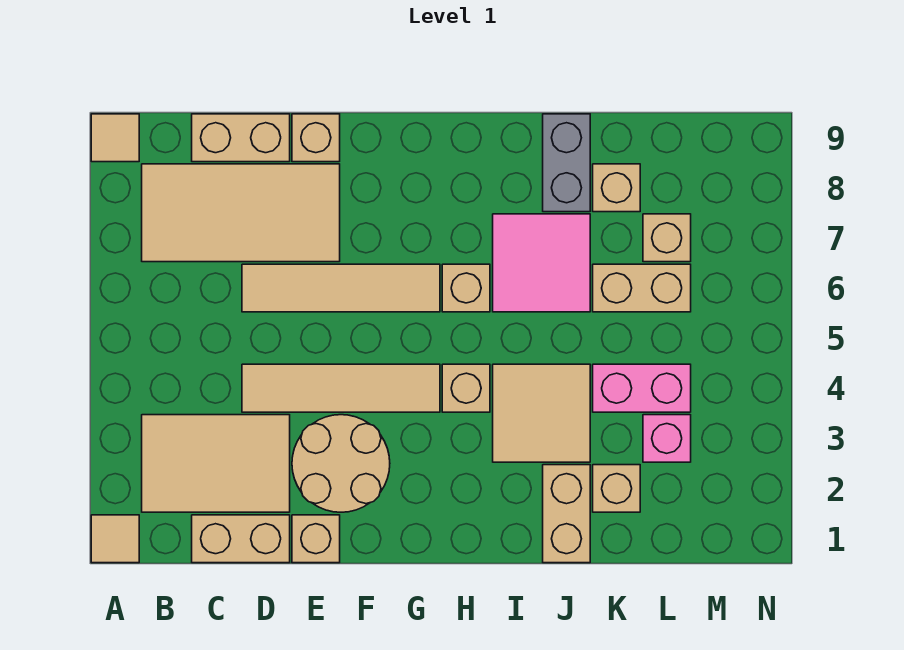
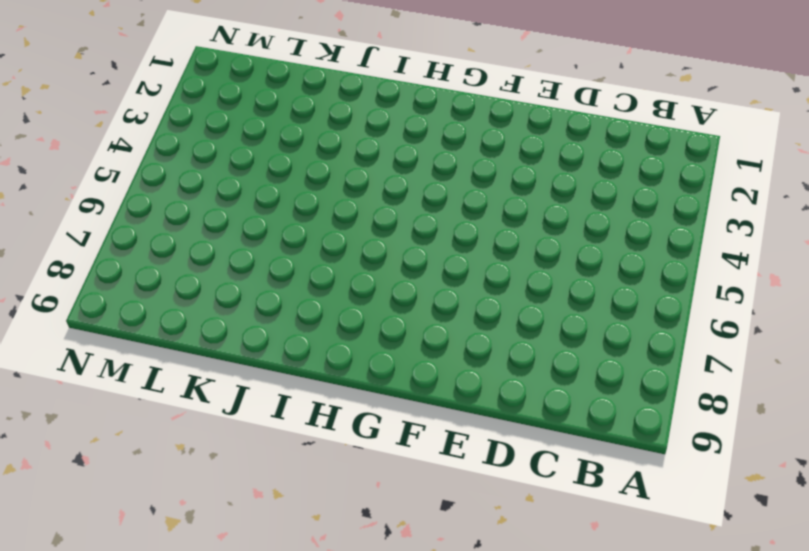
none -> tan tile A1 level 1
none -> tan tile A9 level 1
none -> tan tile B2:D3 level 1

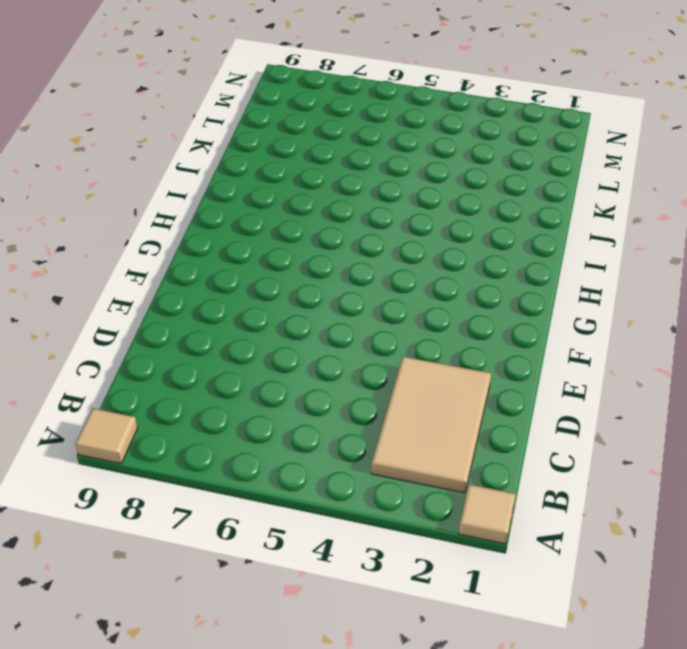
none -> tan tile B7:E8 level 1
none -> tan brick C1:D1 level 1
none -> tan brick C9:D9 level 1

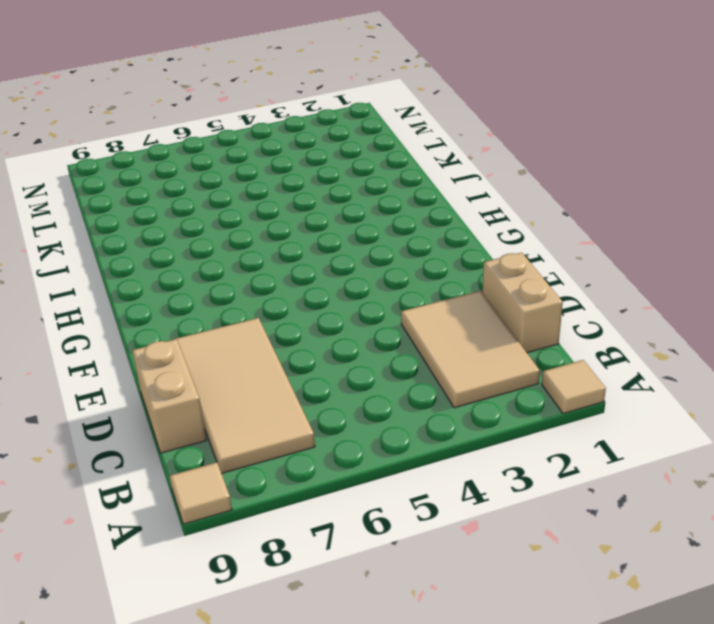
none -> tan tile D4:G4 level 1
none -> tan tile D6:G6 level 1
none -> tan brick E1 level 1

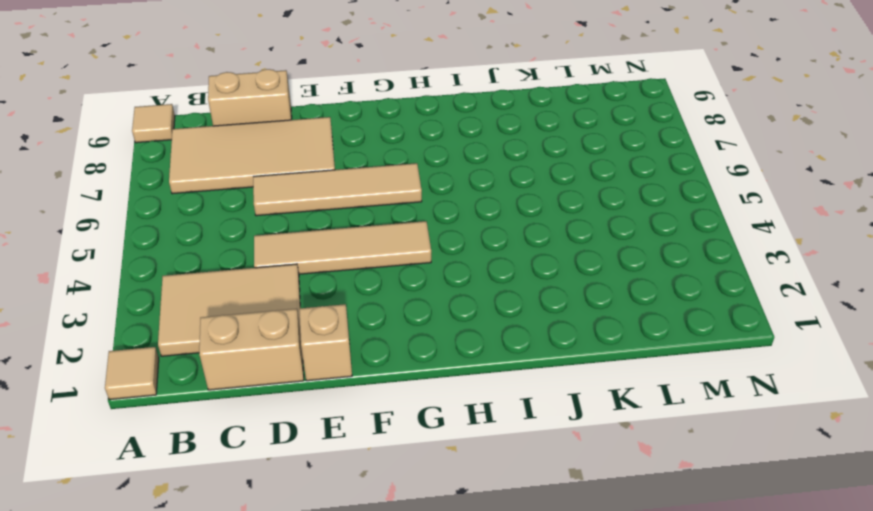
none -> tan round brick E2:F3 level 1
none -> tan brick E9 level 1
none -> tan brick H4 level 1

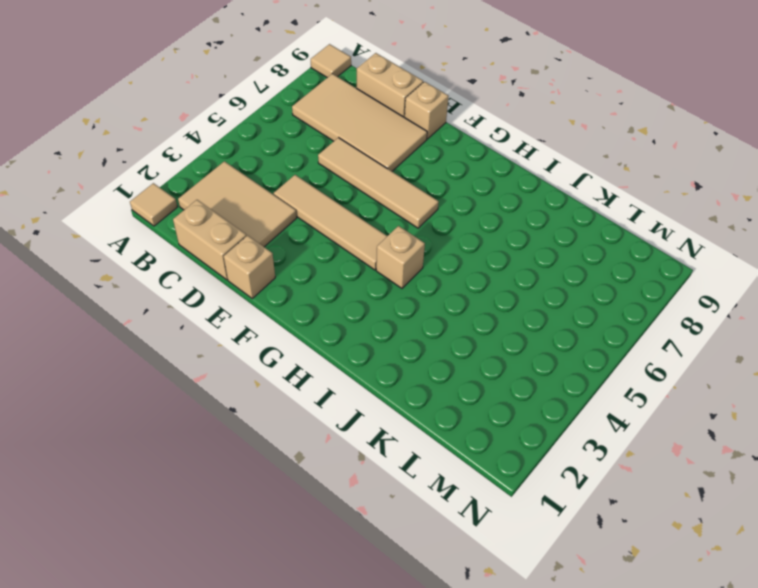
none -> tan round brick E2:F3 level 1
none -> tan brick H6 level 1
none -> tan tile I3:J4 level 1

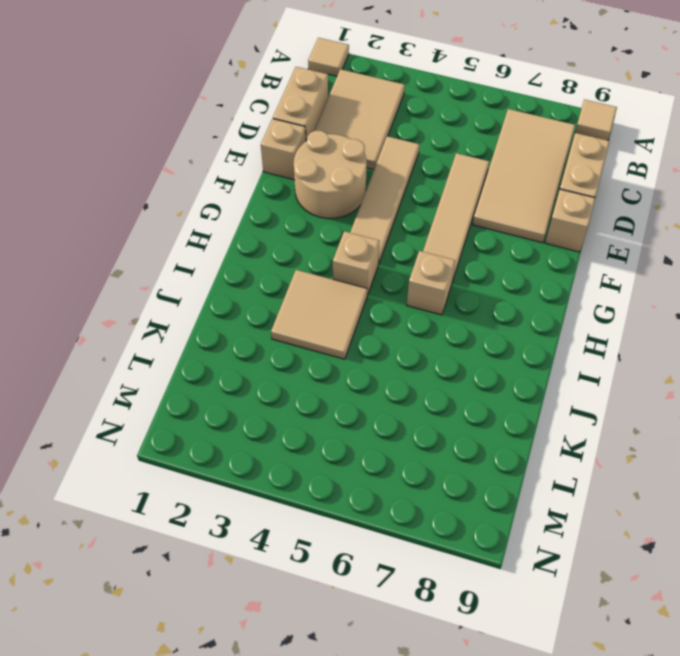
none -> pink tile I6:J7 level 1
none -> tan brick J1:J2 level 1
none -> grey brick J8:J9 level 1

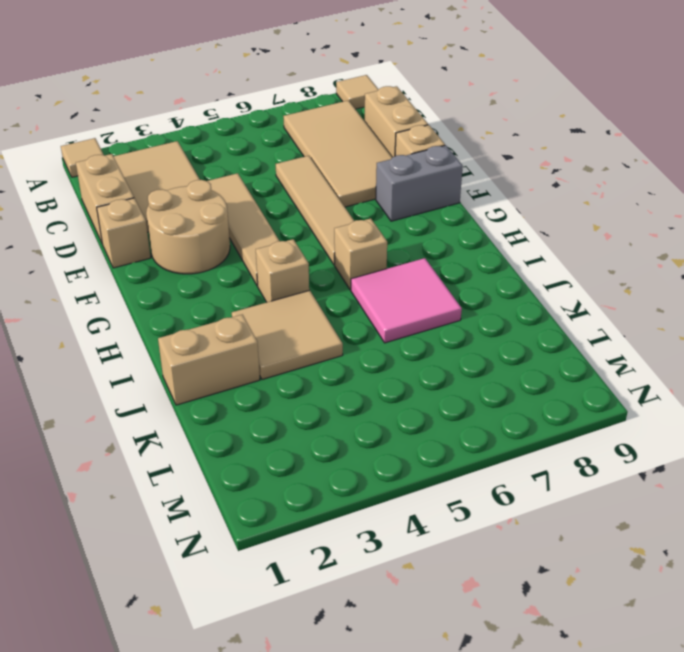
grey brick F8:F9 level 1 -> grey brick J8:J9 level 1
none -> tan brick K2 level 1
none -> pink brick K4:L4 level 1
none -> tan brick K6:L6 level 1

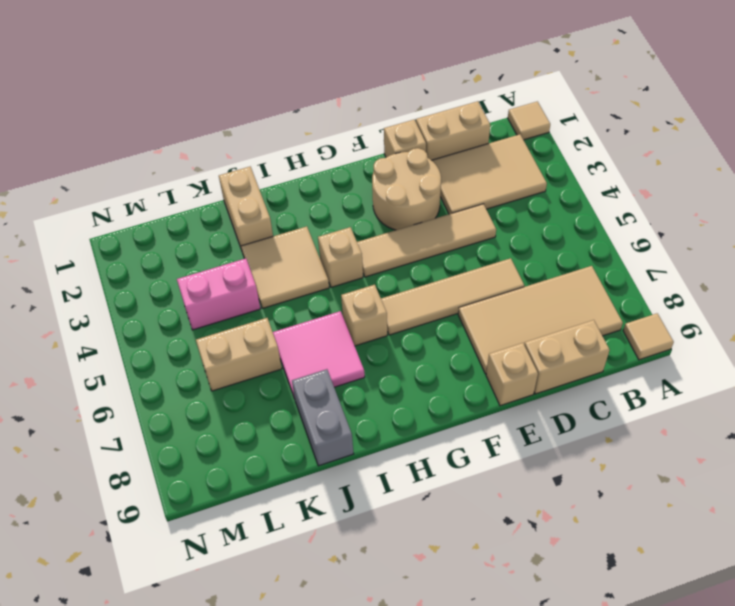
none -> tan brick K2 level 1
none -> tan brick K8 level 1
none -> pink brick L3 level 1

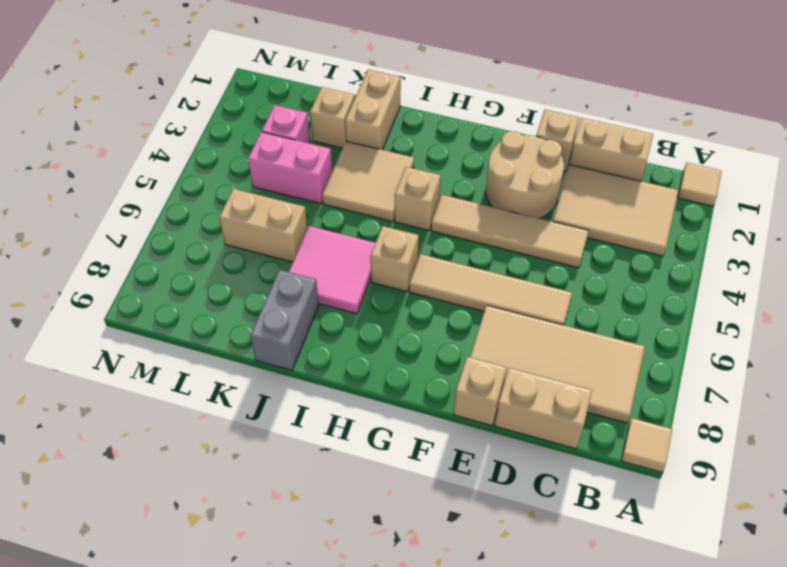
none -> tan brick K8 level 1
none -> tan brick L7 level 1

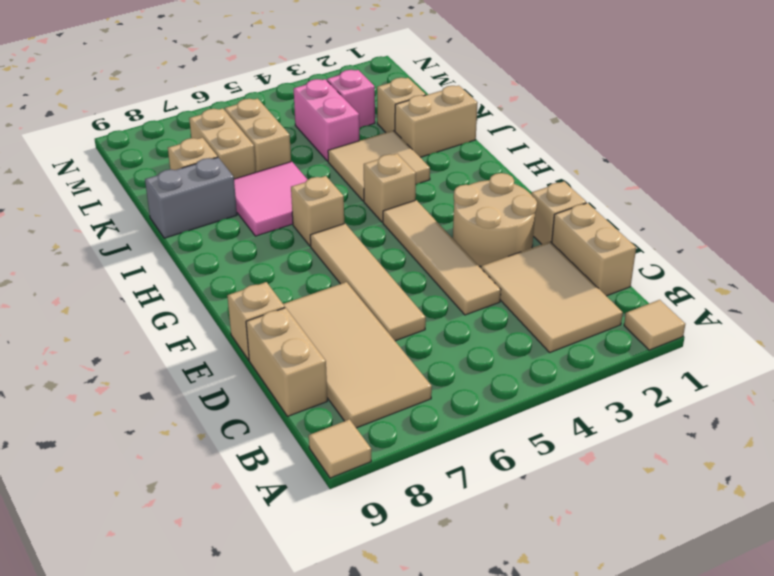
tan brick K7:L7 level 1 -> tan brick L7 level 1

